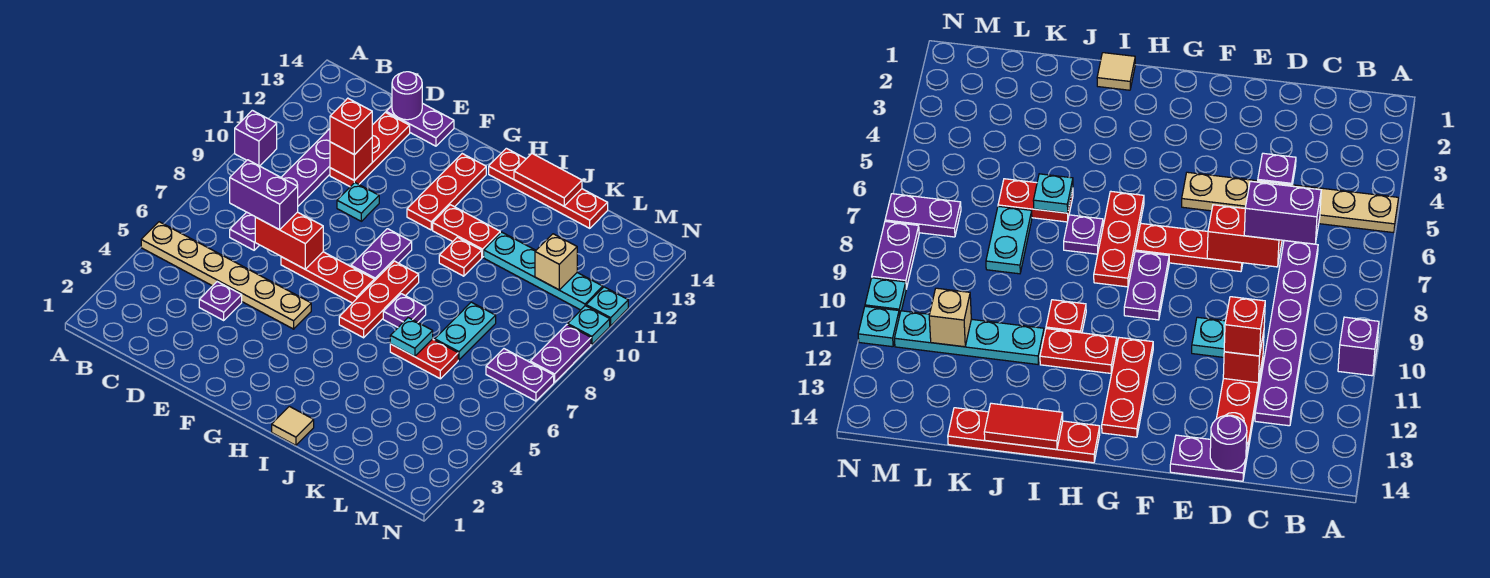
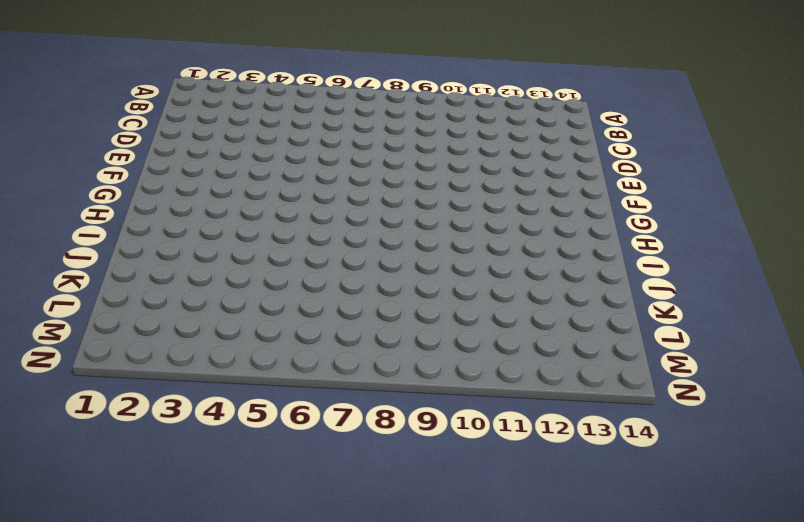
none -> tan plate A5:F5 level 1
none -> purple brick A10 level 1
none -> purple plate C7:C12 level 1
none -> purple plate D4 level 1

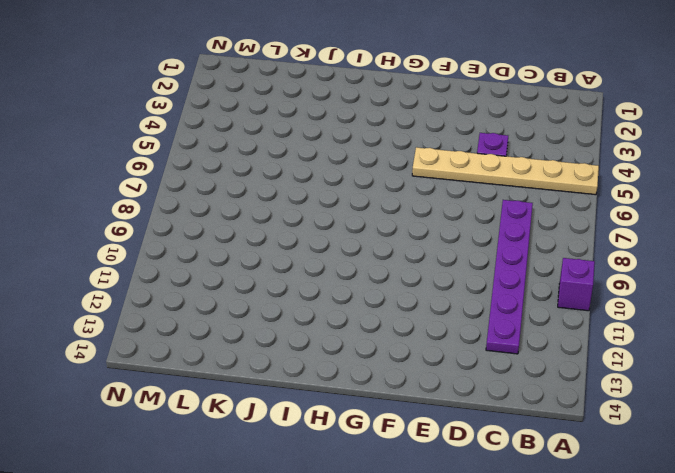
none -> red plate D11:D13 level 1
none -> purple plate D14:E14 level 1
none -> red plate E7:G7 level 1
none -> cyan plate E10 level 1

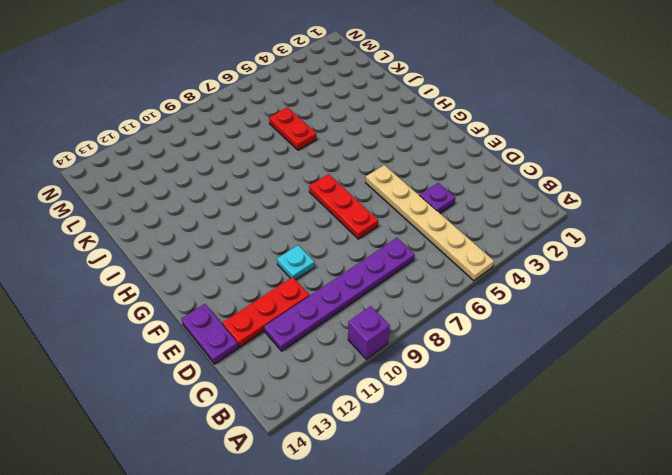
none -> purple plate G8:G9 level 1
none -> red plate G11:G13 level 1
none -> red plate H6:H8 level 1
none -> red plate H11:I11 level 1

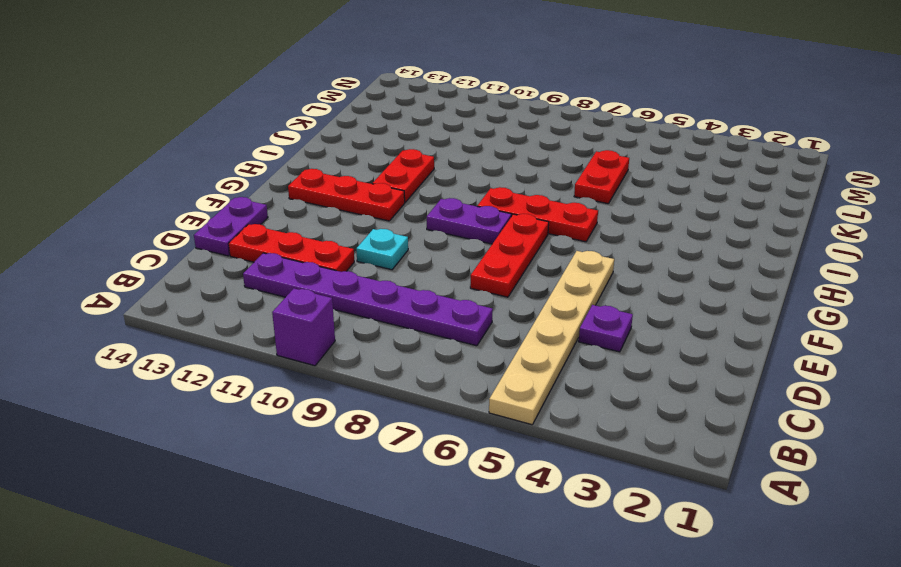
none -> red plate H14:K14 level 1
none -> tan tile I1 level 1
none -> purple plate I7 level 1
none -> red plate I10 level 1

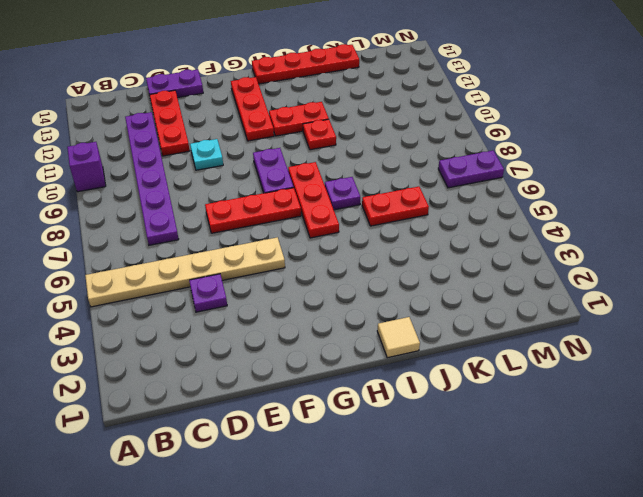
none -> cyan plate J11:M11 level 1
none -> cyan plate K7:K8 level 1
none -> purple plate N8:N9 level 1
none -> cyan plate N10 level 1

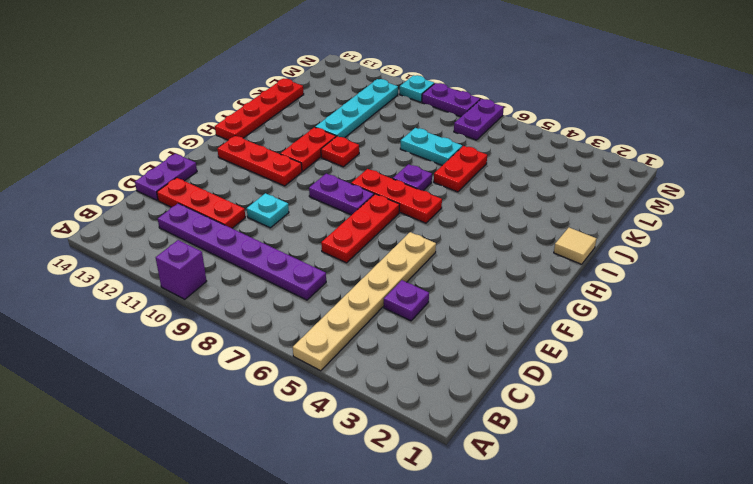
none -> cyan plate N11 level 1
none -> red brick D7:E7 level 2
none -> red brick D11 level 2
none -> purple round brick D14 level 2

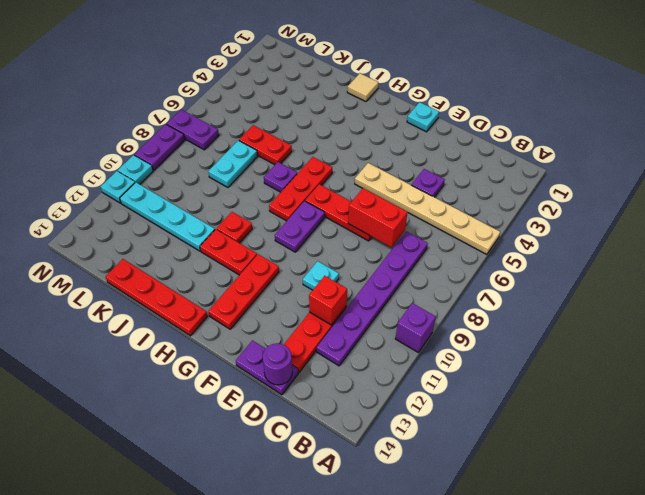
cyan plate F1 level 1 -> cyan plate J6 level 2
none -> red tile I14:J14 level 2
none -> tan brick L11 level 2
none -> purple brick C7:D7 level 3
none -> red brick D11 level 3

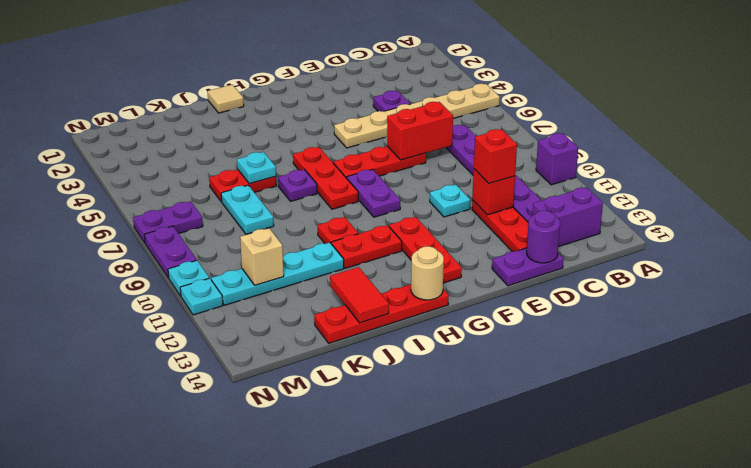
purple brick B13:C13 level 1 -> purple brick C7:D7 level 3
tan round brick H14 level 2 -> none
red tile J13:J14 level 2 -> red tile I14:J14 level 2

